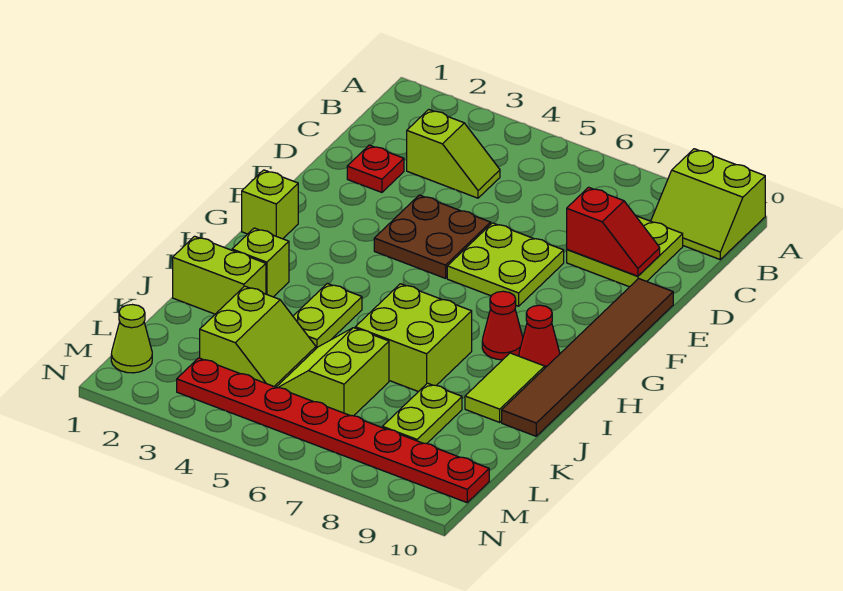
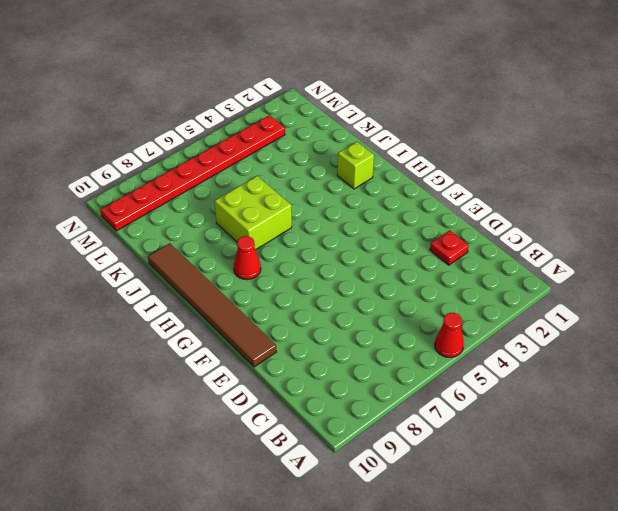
red cone A5 level 1 -> red cone H9 level 1
none -> lime slope A9:B10 level 1 top A
none -> lime slope C3:C4 level 1 top 3
none -> lime plate C8:D9 level 1

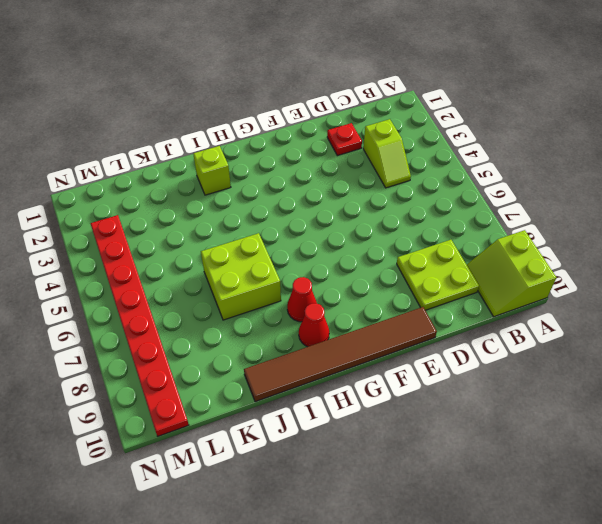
none -> brown plate E4:F5 level 1
none -> lime plate E6:F7 level 1
none -> lime brick G1 level 1

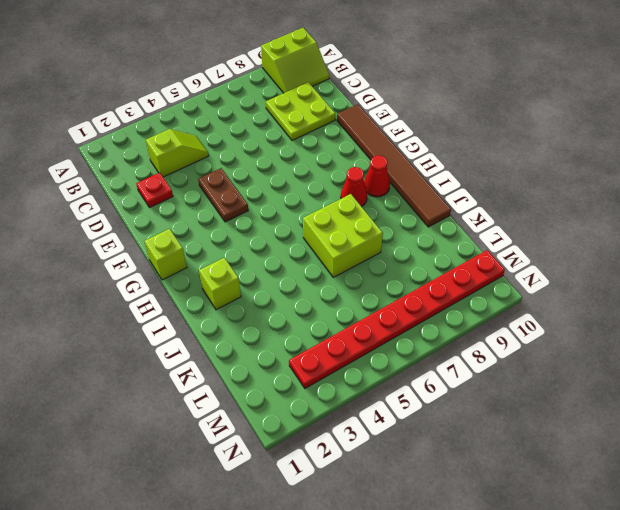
brown plate E4:F4 level 1 -> brown plate E4:F5 level 1
none -> lime plate E6:F7 level 1
none -> lime plate I4:J4 level 1
none -> lime tile I9:J9 level 1

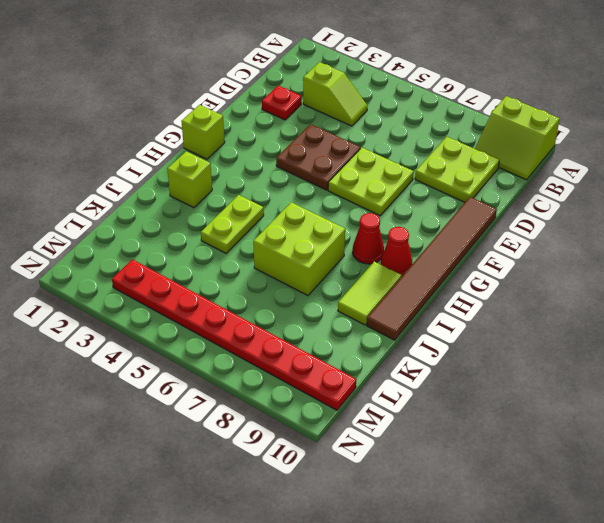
none -> lime brick J1:J2 level 1
none -> lime slope K3:L4 level 1 top 3
none -> lime slope K5:L6 level 1 top 6

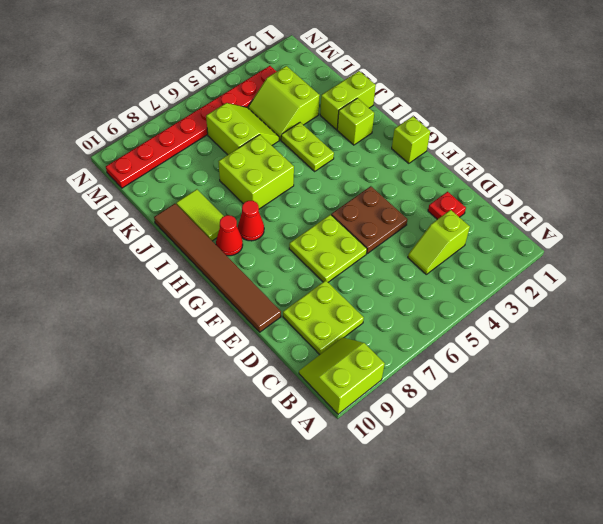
none -> lime plate K8:L8 level 1
none -> lime cone M1 level 1
none -> red slope D8:D9 level 2 top 8

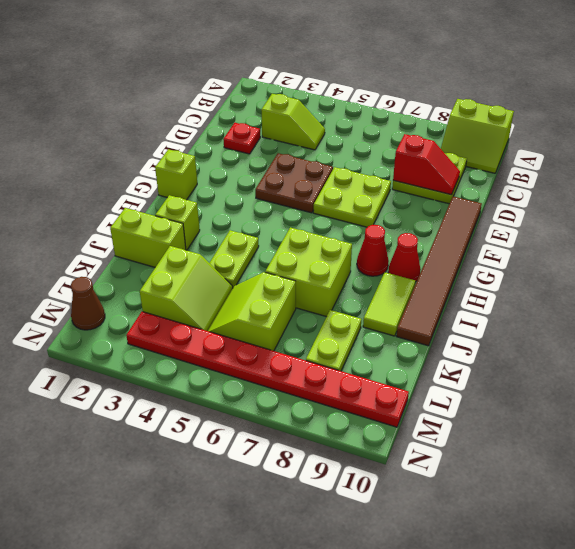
brown cone M1 level 1 -> lime cone M1 level 1

